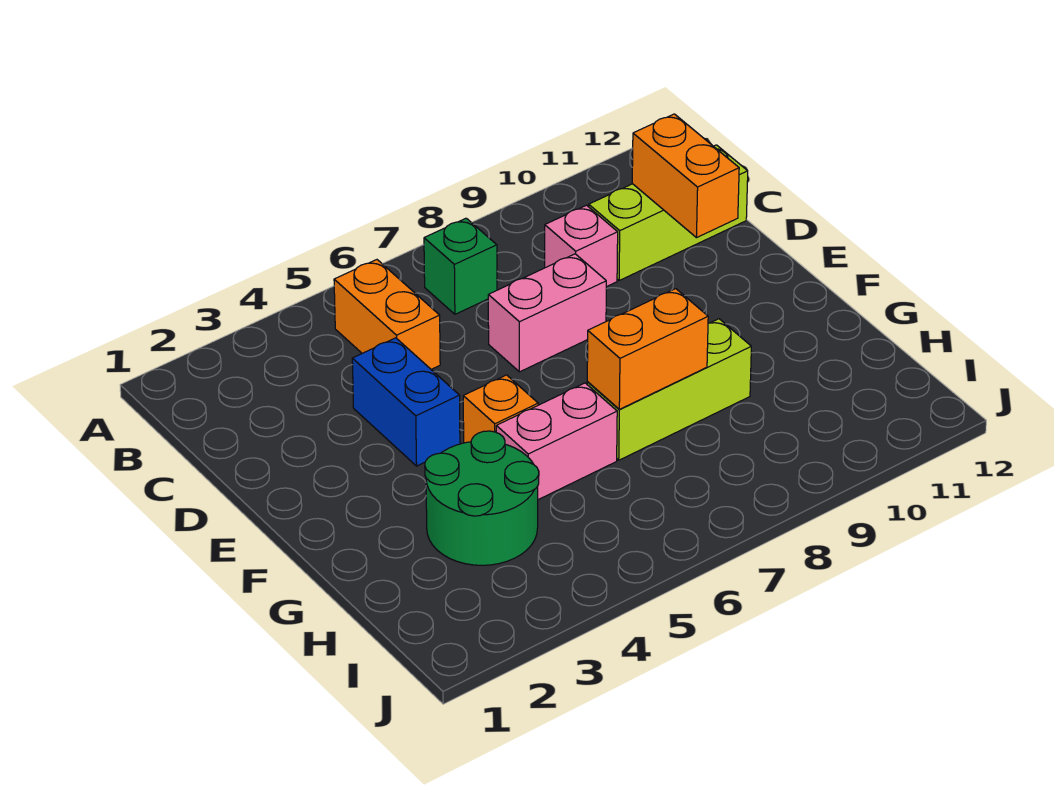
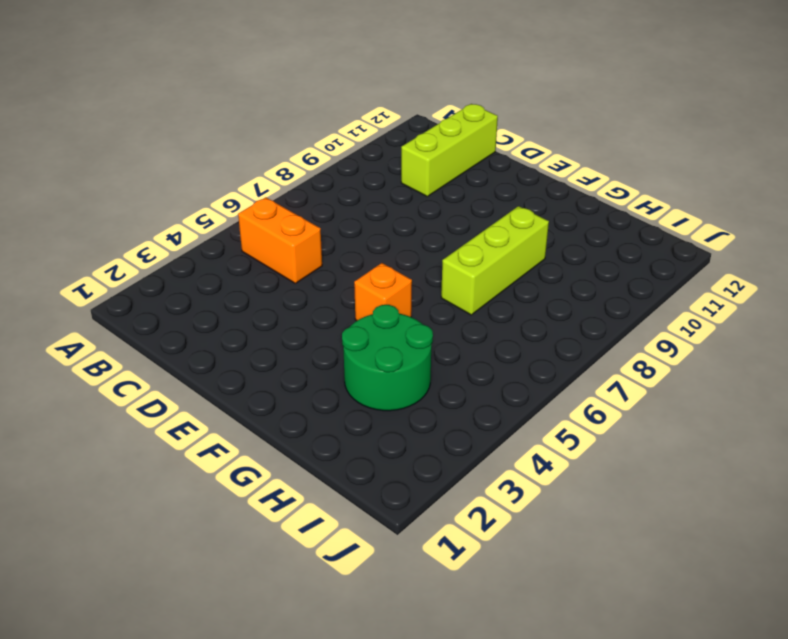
none -> green brick B7 level 1
none -> pink brick C9 level 1
none -> blue brick D4:E4 level 1

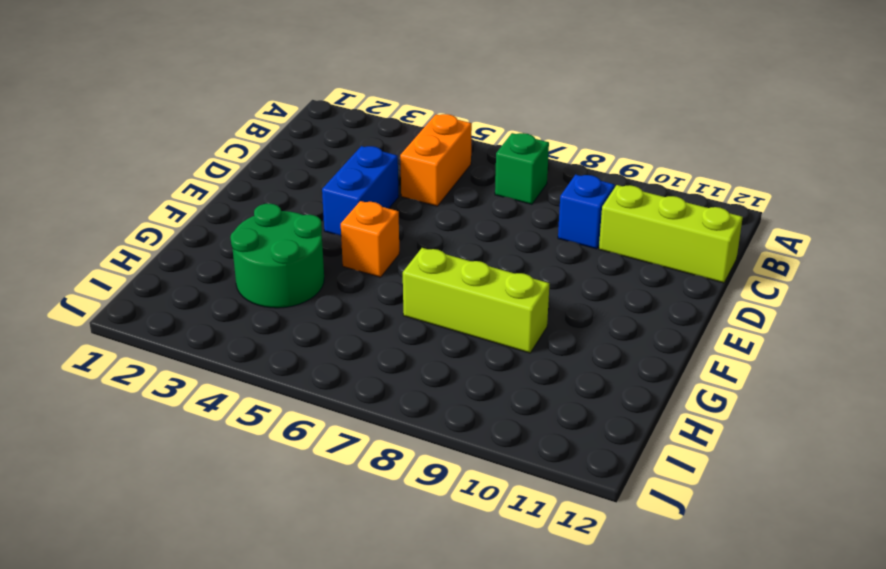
blue brick C9 level 1 -> pink brick C9 level 1
none -> pink brick D7:D8 level 1
none -> pink brick G5:G6 level 1
none -> orange brick C11:D11 level 2

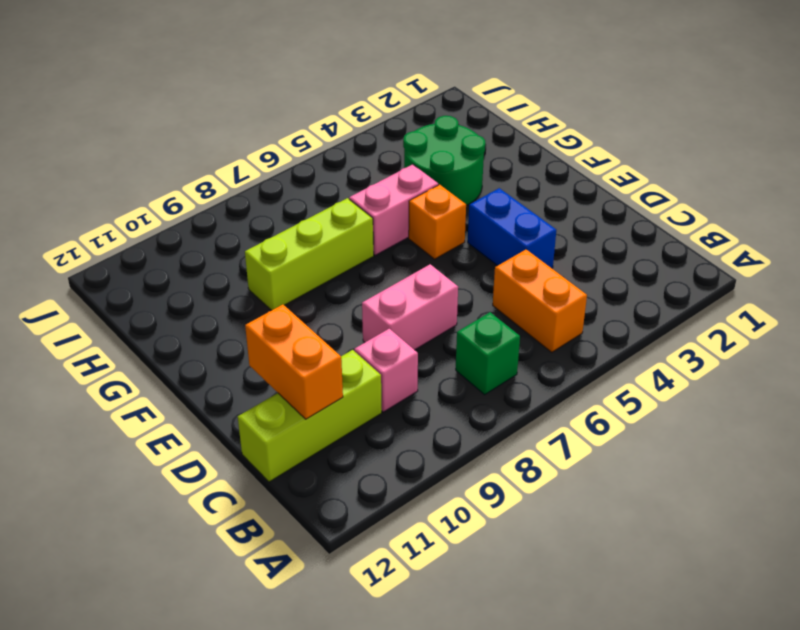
none -> orange brick G7:G8 level 2

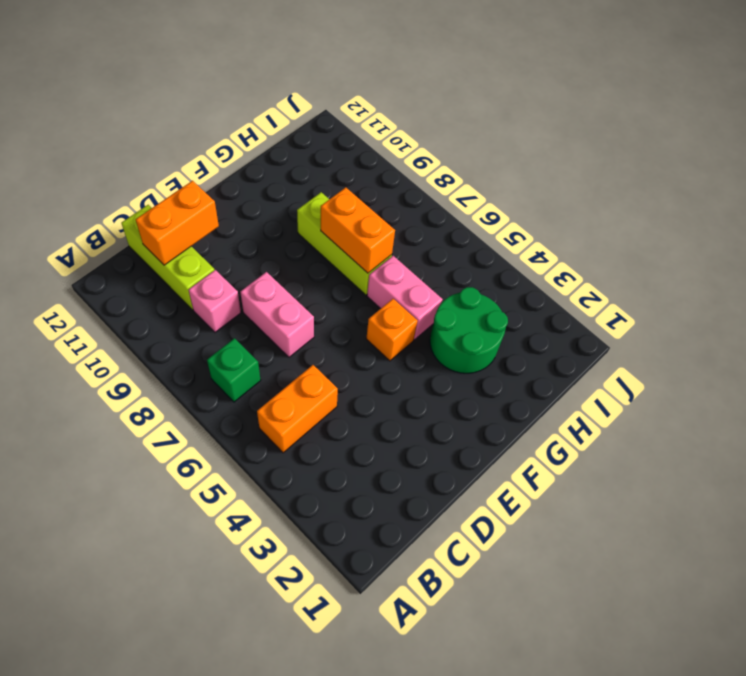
none -> blue brick D4:E4 level 1

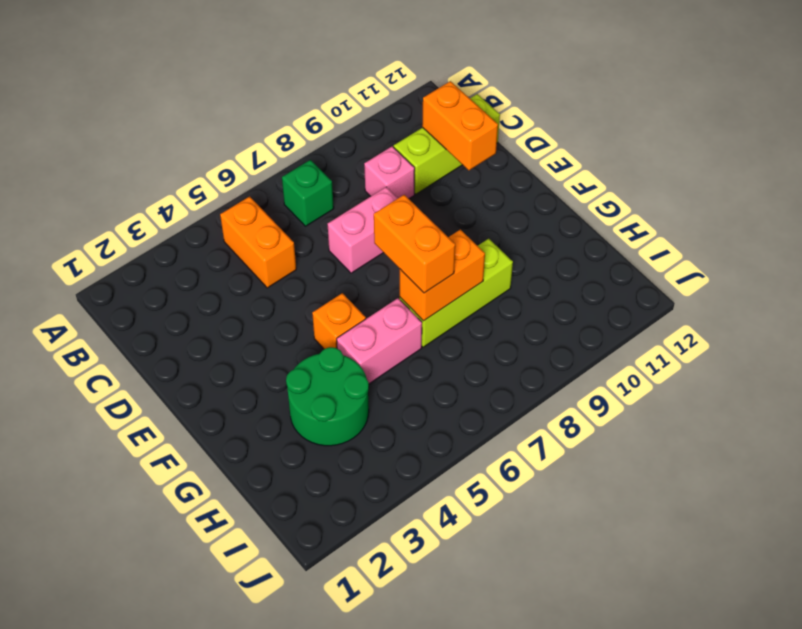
orange brick F7:G7 level 3 -> none
none -> blue brick D4:E4 level 1

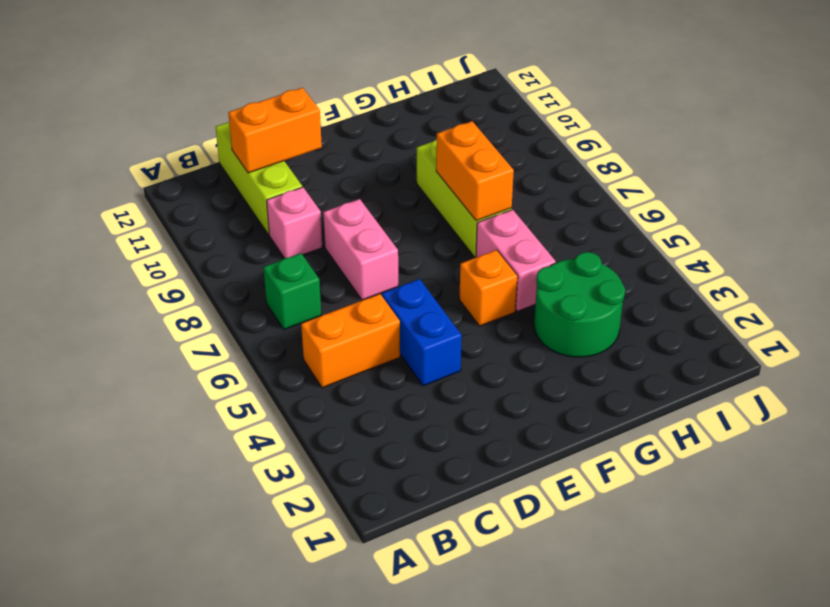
blue brick D4:D5 level 1 -> blue brick D4:E4 level 1

